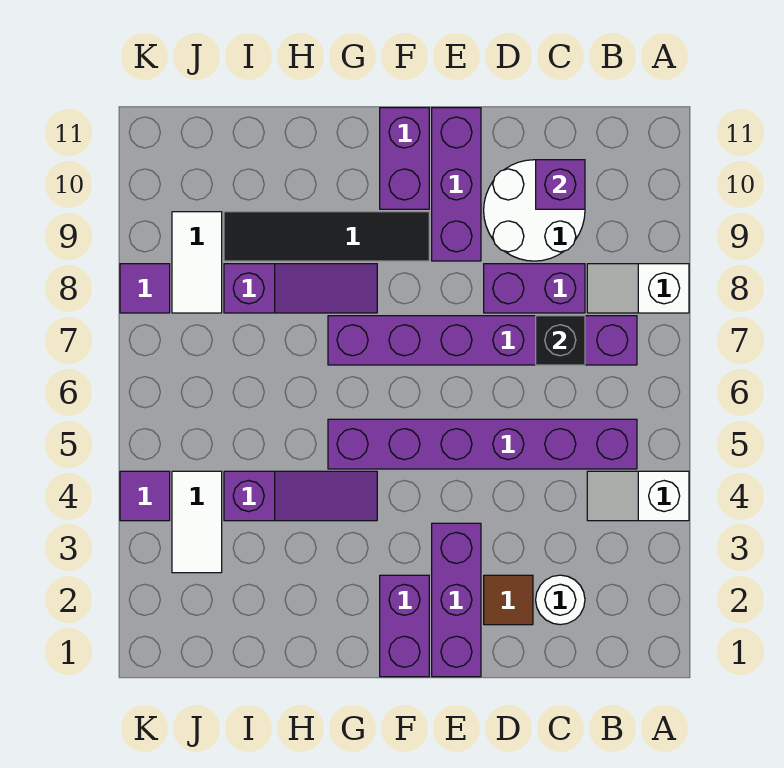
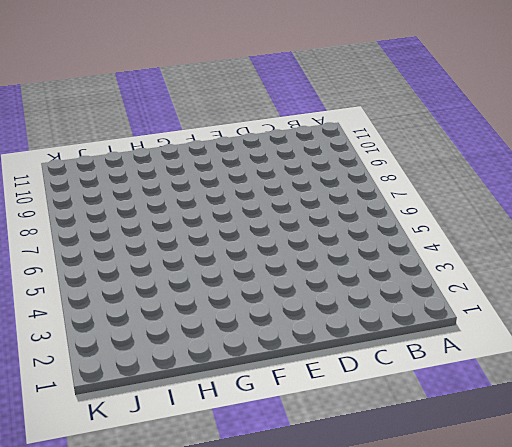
none -> white slope A4:B4 level 1 top A
none -> white slope A8:B8 level 1 top A
none -> purple brick B5:G5 level 1

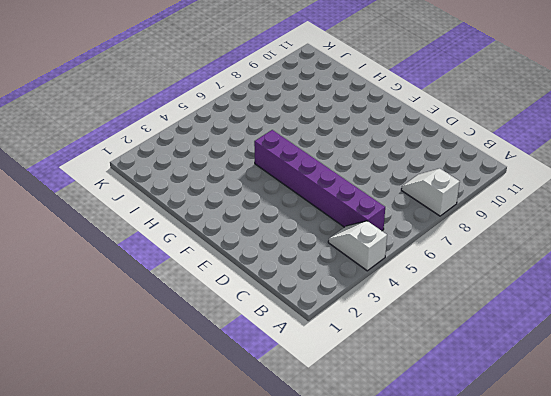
none -> purple brick B7:G7 level 1
none -> white round brick C2 level 1
none -> purple brick C8:D8 level 1

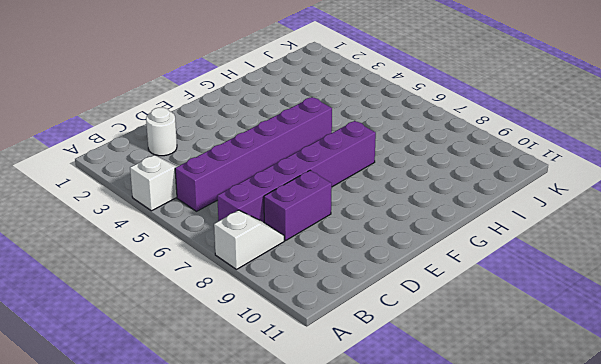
none -> white round brick C9:D10 level 1
none -> brown tile D2 level 1
none -> purple brick E1:E3 level 1

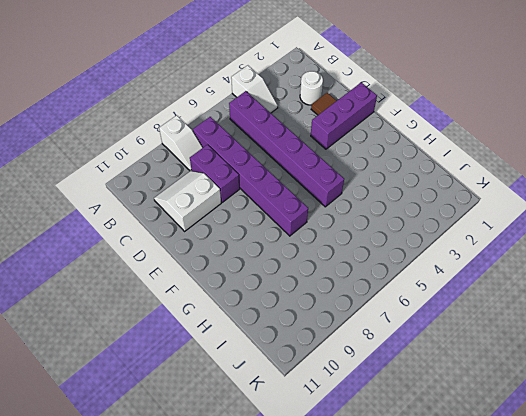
white slope C9:D10 level 1 top D -> white round brick C9:D10 level 1
none -> purple brick E9:E11 level 1
none -> purple brick F1:F2 level 1
none -> black tile F9:I9 level 1

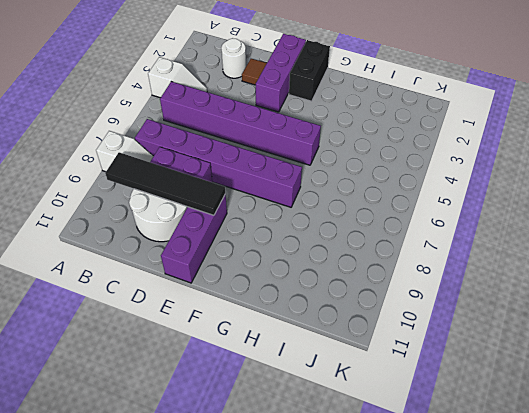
black tile B9:E9 level 2 -> black tile F9:I9 level 1
black brick F1:F2 level 1 -> purple brick F1:F2 level 1
none -> purple brick F10:F11 level 1
none -> purple slope G4:I4 level 1 top I
none -> purple slope G8:I8 level 1 top I

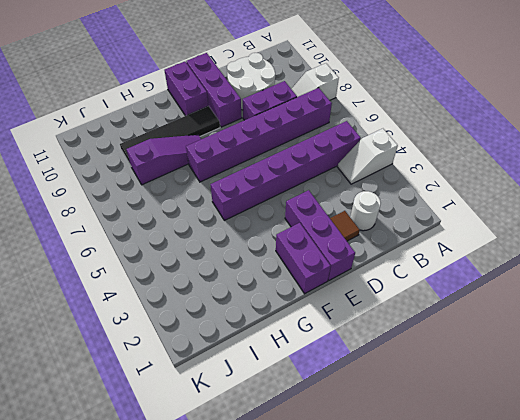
none -> purple slope G4:I4 level 1 top I
none -> white tile J3:J4 level 1
none -> white tile J8:J9 level 1

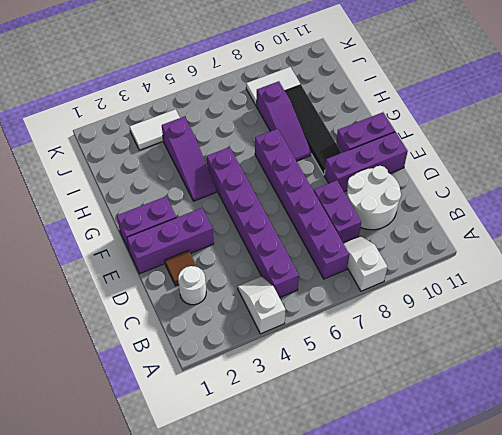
none -> purple tile K4 level 1
none -> purple tile K8 level 1
none -> black brick C7 level 2

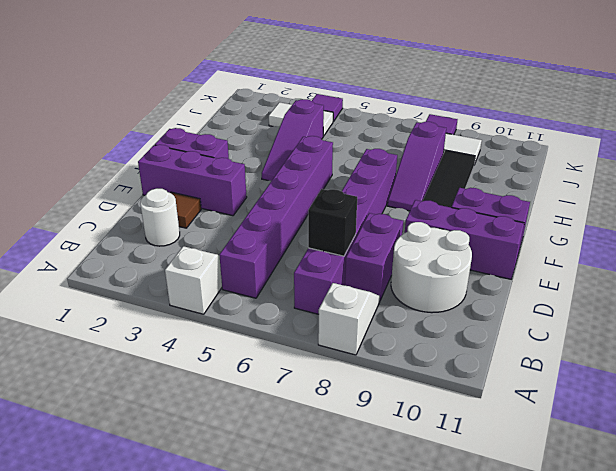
none -> purple brick C10 level 2

